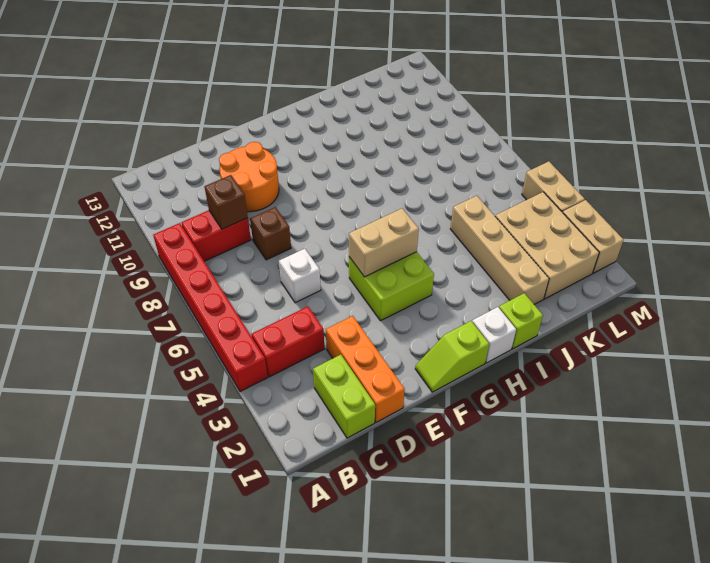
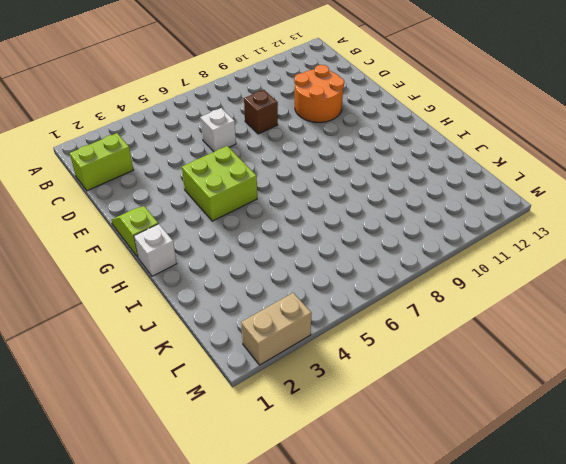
none -> red brick A4:A9 level 1
none -> red brick B4:C4 level 1
none -> red brick B9:C9 level 1

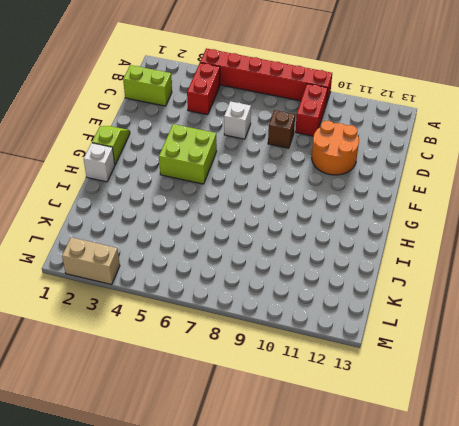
none -> orange brick D1:D3 level 1
none -> lime brick I1 level 1
none -> tan brick J2:J5 level 1

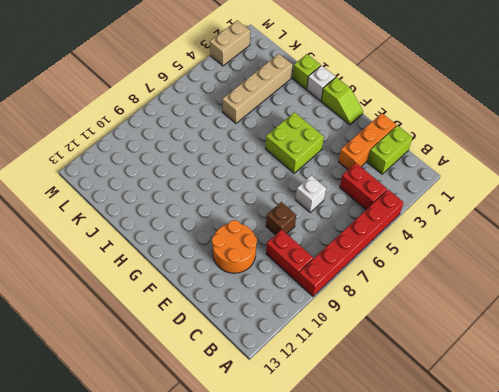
none -> tan brick K2:L4 level 1
none -> tan brick M4:M5 level 1
none -> brown brick C9 level 2

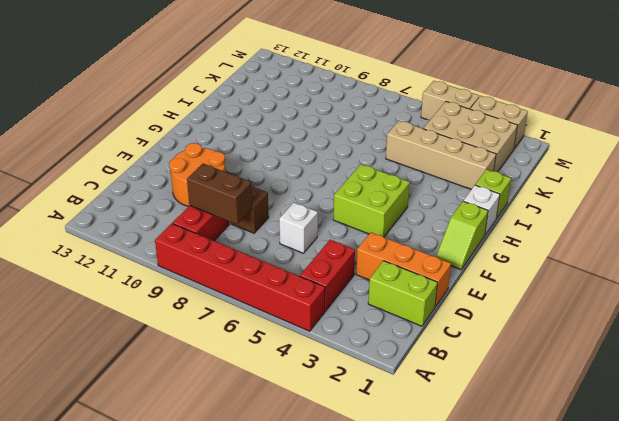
brown brick C8:C9 level 2 -> brown brick C9 level 2
none -> tan brick F5:G5 level 2

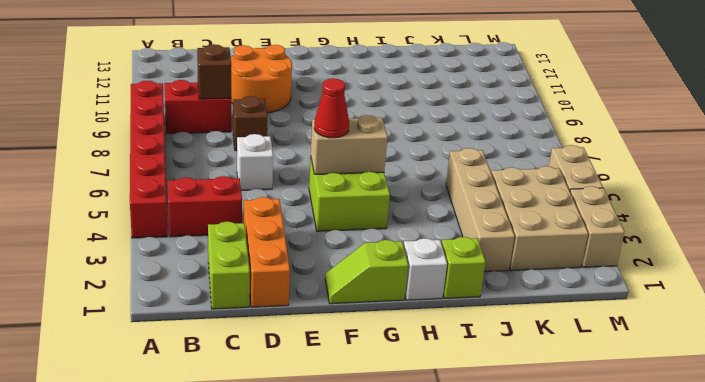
red cone F5 level 3 -> none

